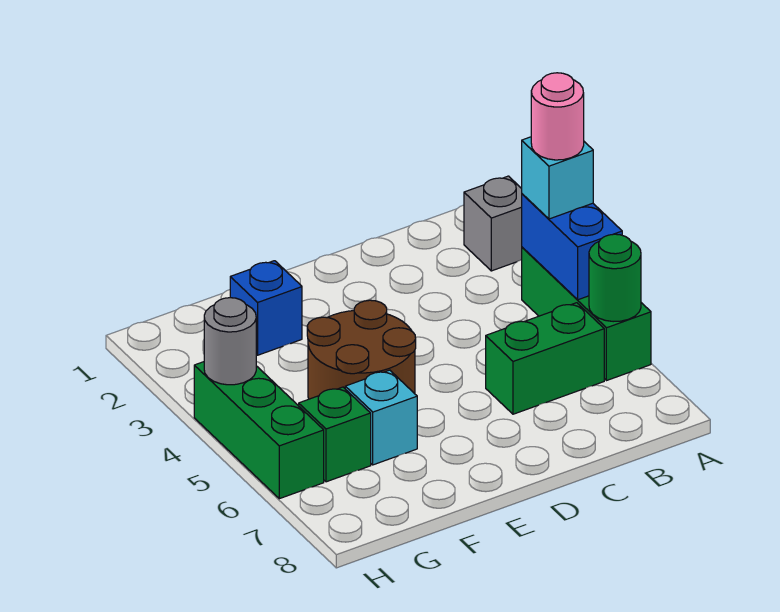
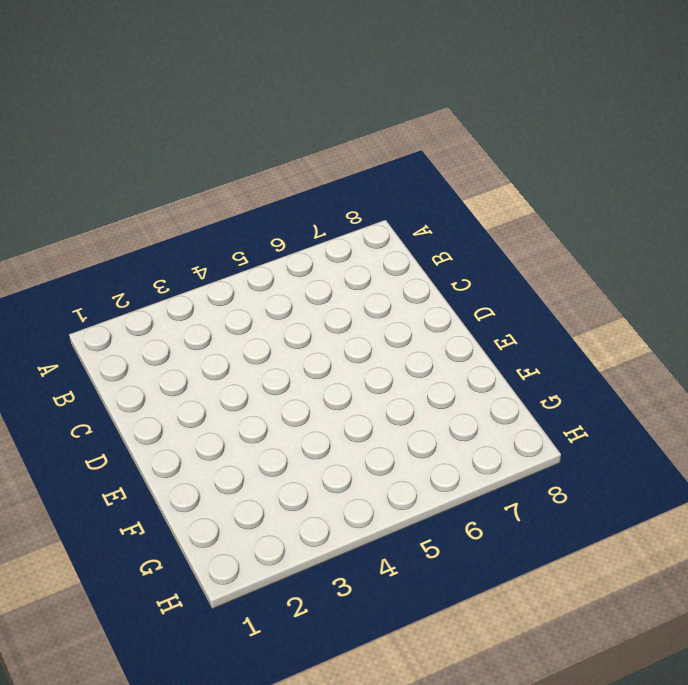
none -> grey brick A2 level 1
none -> green brick A4:A6 level 1
none -> green brick B6:C6 level 1

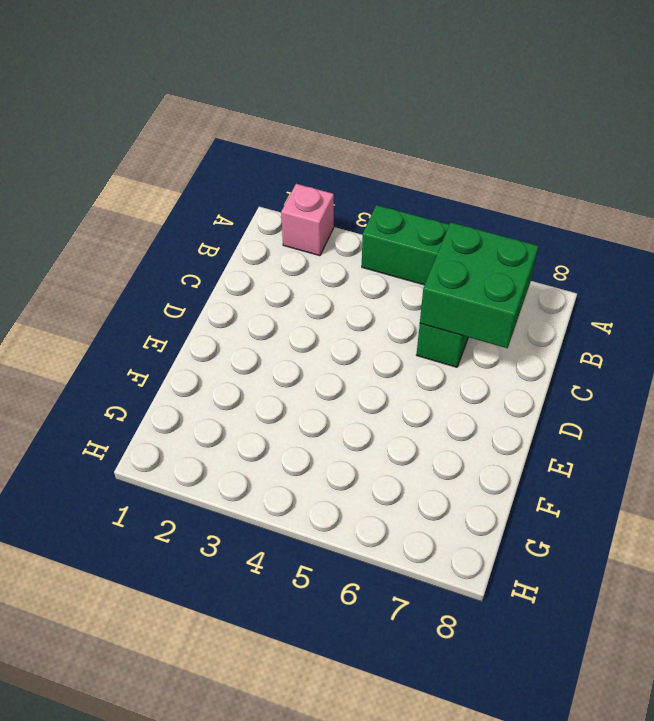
pink brick A2 level 1 -> grey brick A2 level 1
green brick B6:C7 level 2 -> none
none -> brown round brick E4:F5 level 1
none -> blue brick F2 level 1
none -> cyan brick F6 level 1

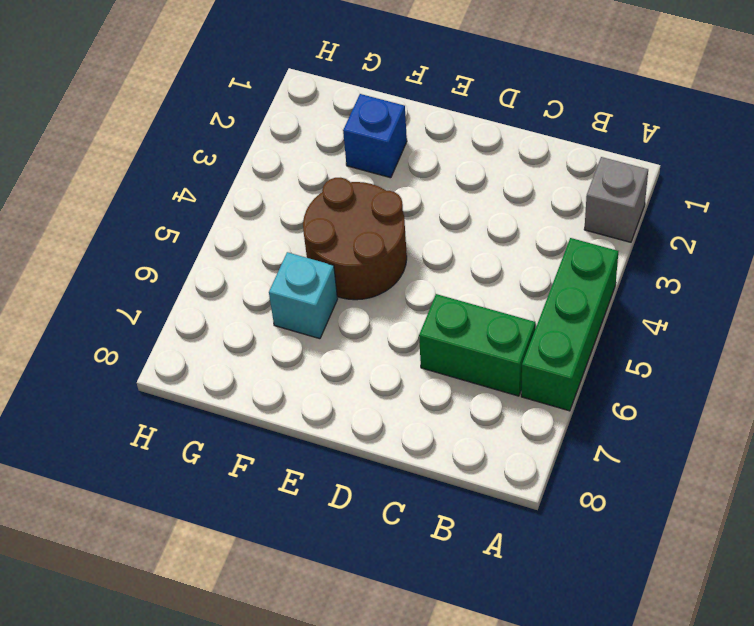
none -> green brick G6 level 1
none -> green brick H4:H6 level 1
none -> blue brick A4:A5 level 2

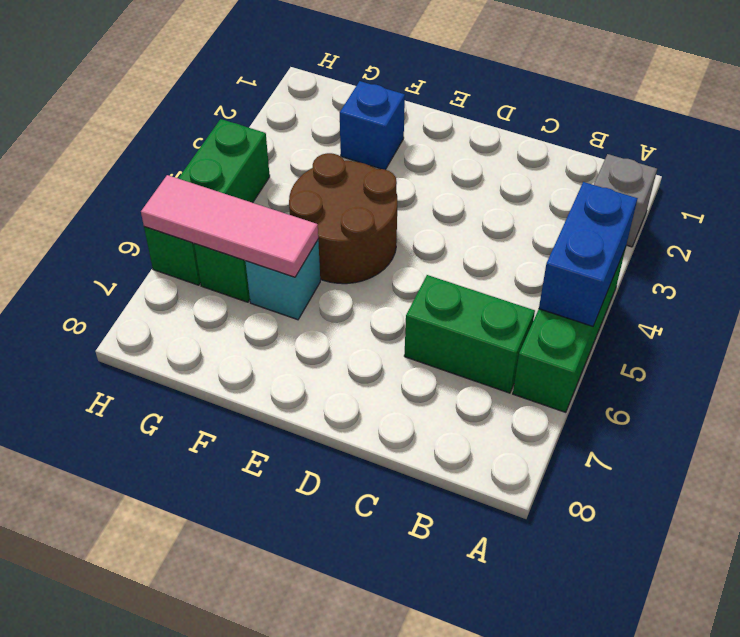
pink tile F6:H6 level 2 -> none
none -> green round brick A6 level 2
none -> grey round brick H4 level 2
none -> cyan brick A4 level 3

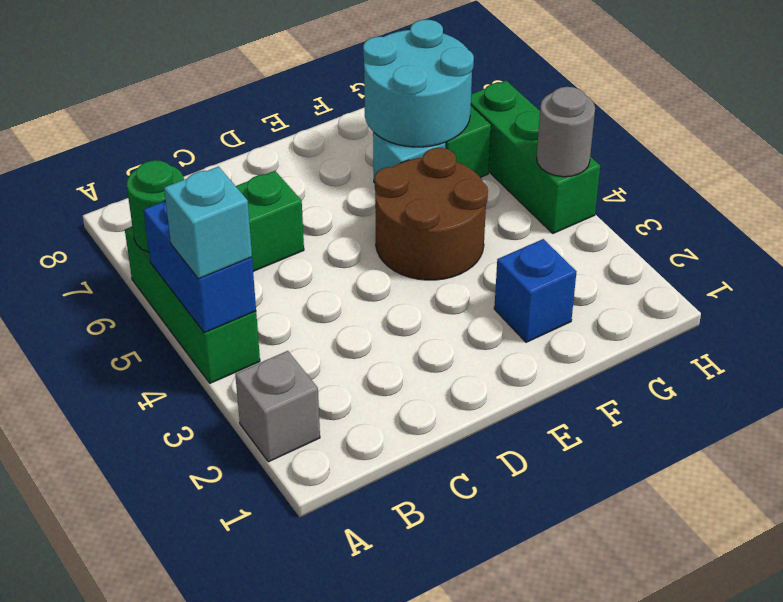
cyan round brick F6:G7 level 2 -> none
none -> pink round brick A4 level 4

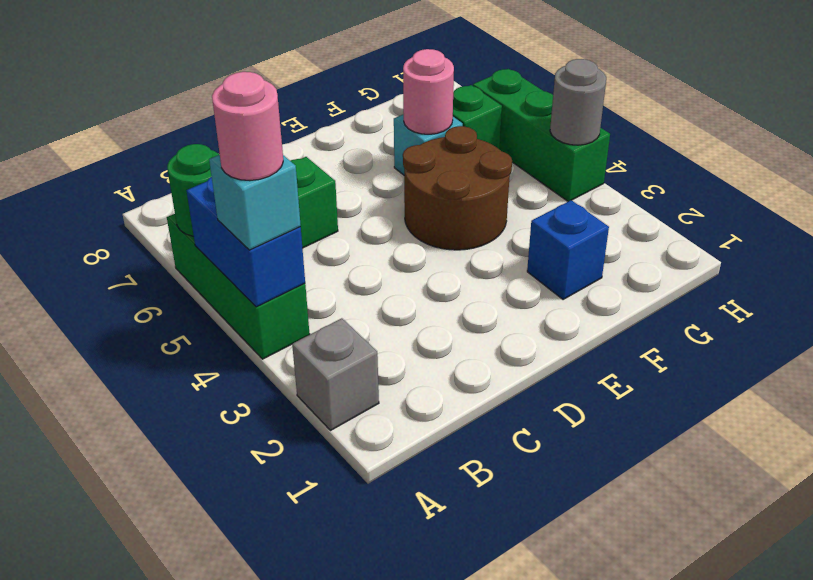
pink round brick F6 level 2 -> none

